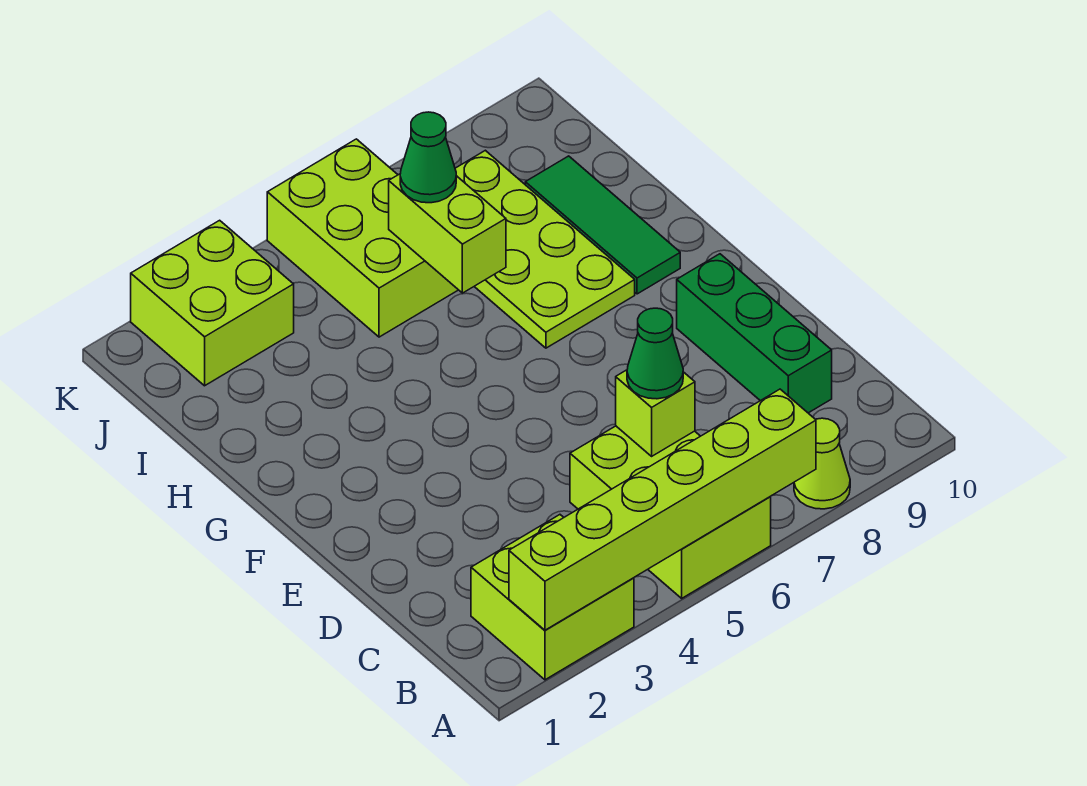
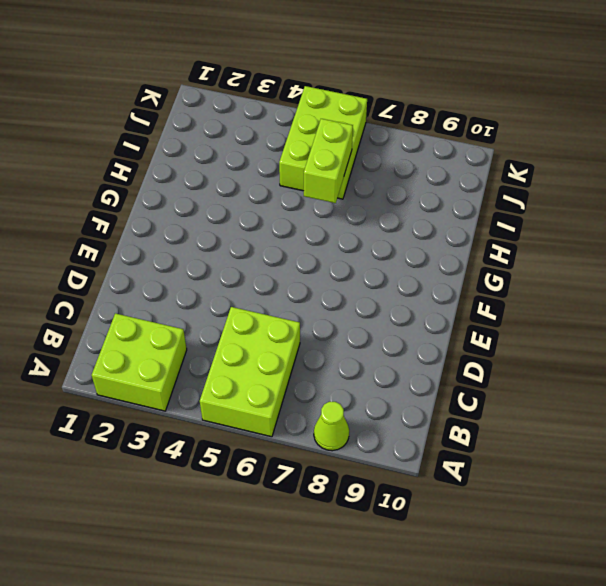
none -> green brick C9:E9 level 1
none -> lime plate G7:J8 level 1
none -> green tile G9:I9 level 1

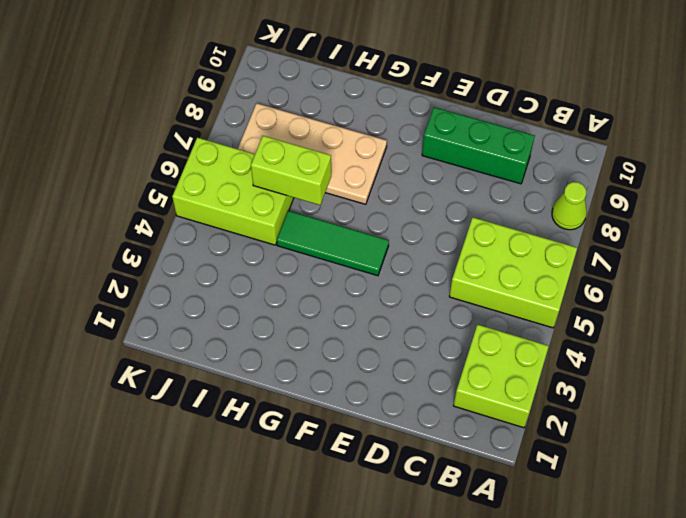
green tile F5:H5 level 1 -> green tile G9:I9 level 1
tan plate G7:J8 level 1 -> lime plate G7:J8 level 1
none -> lime brick J2:K3 level 1
none -> lime brick A2:A7 level 2
none -> lime brick C6 level 2

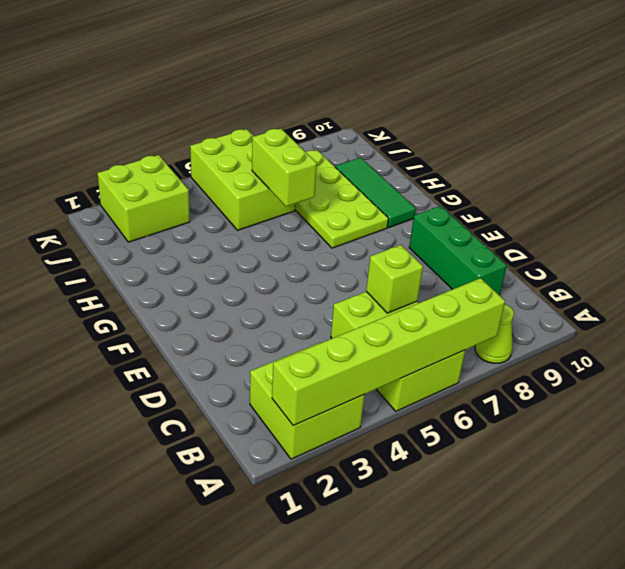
none -> green cone C6 level 3
none -> green cone I6 level 3

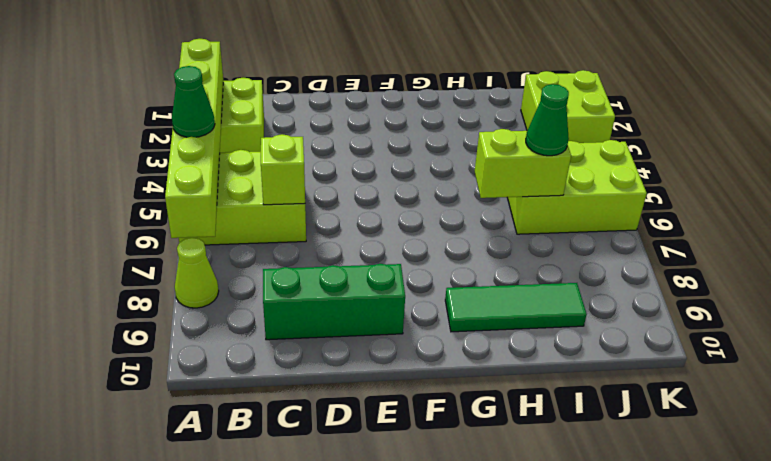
green cone A5 level 3 -> green cone C6 level 3
none -> lime plate G7:J8 level 1

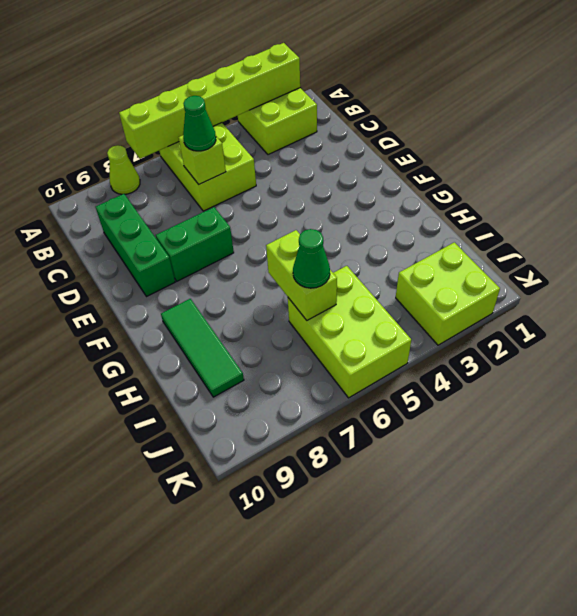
green brick E7:E8 level 1 -> none
none -> lime plate G7:J8 level 1

